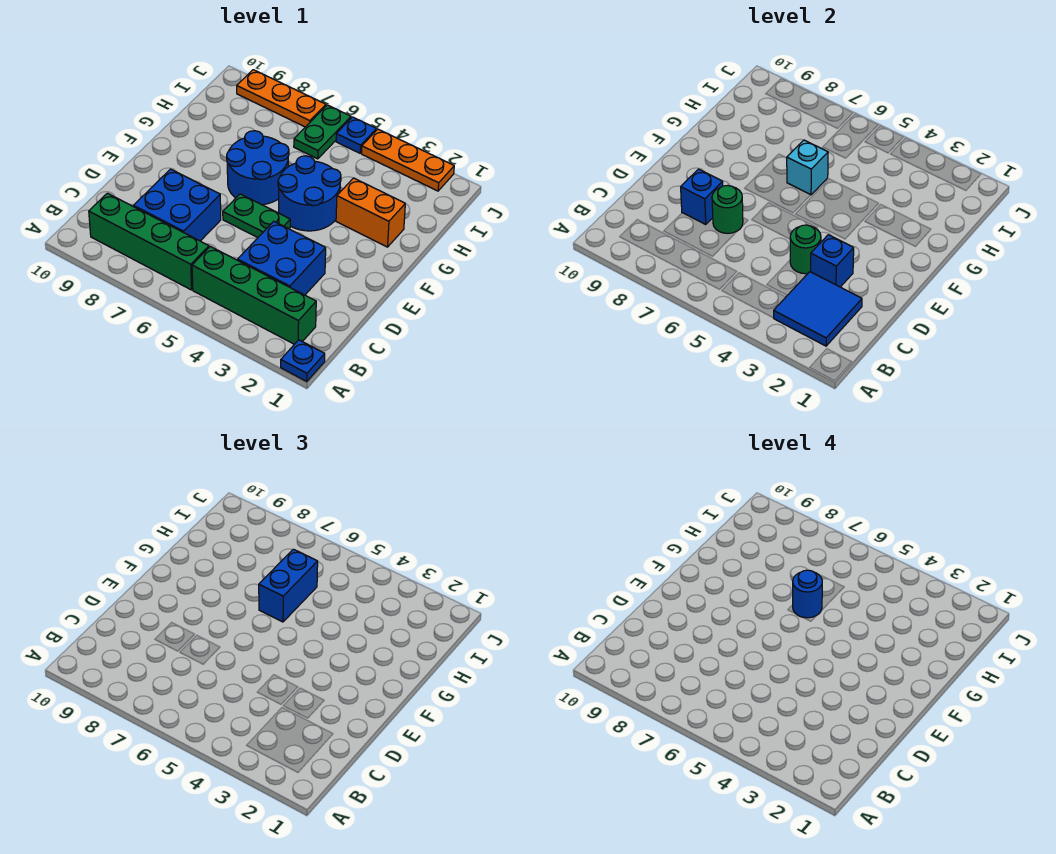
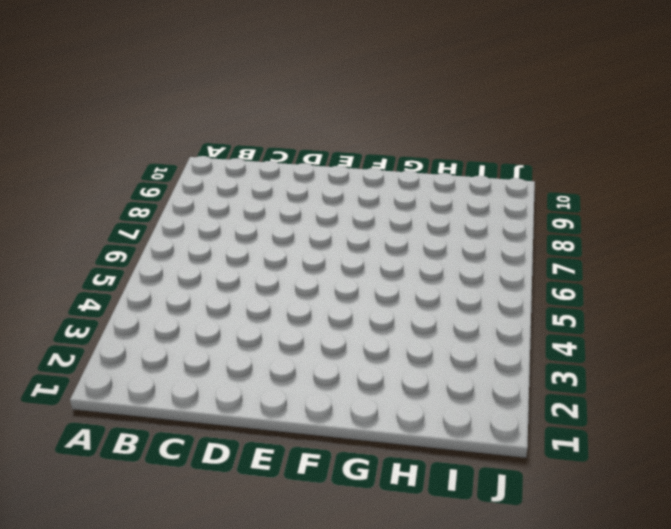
none -> blue plate A1 level 1
none -> green brick B2:B5 level 1
none -> green brick B6:B9 level 1

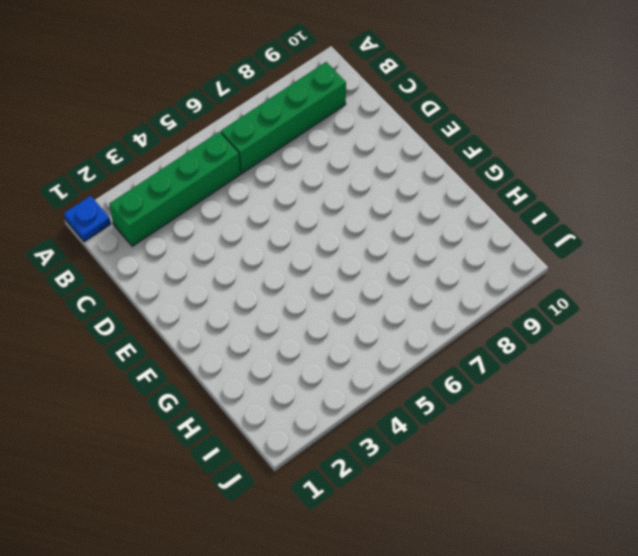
none -> blue brick C3:D4 level 1
none -> blue brick C7:D8 level 1
none -> green plate E5:E6 level 1

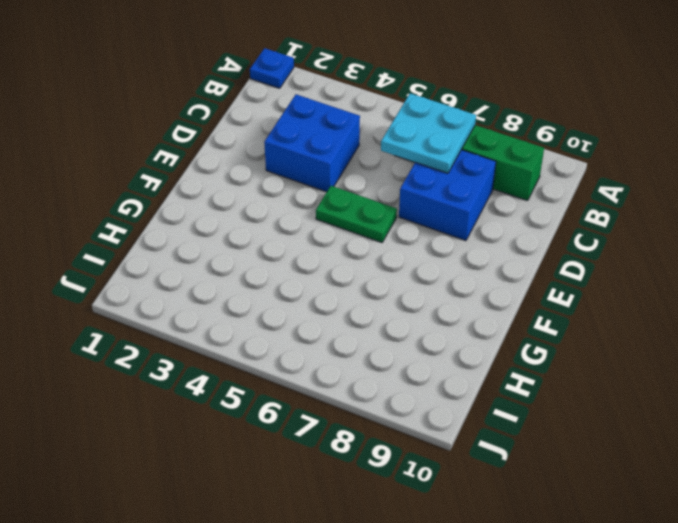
cyan plate B6:C7 level 2 -> none
none -> green brick B2:B5 level 1
none -> blue round brick F4:G5 level 1
none -> blue round brick F6:G7 level 1

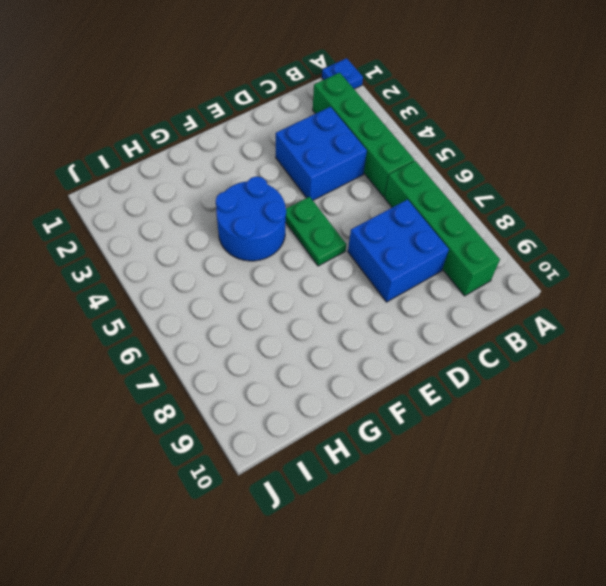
none -> blue round brick F6:G7 level 1
none -> orange brick G2:G3 level 1
none -> green plate I6:J6 level 1

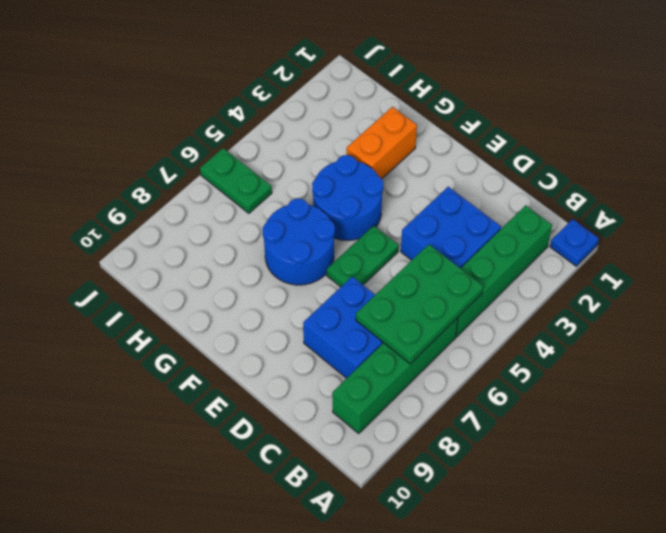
green plate B5:C7 level 2 -> none
none -> orange plate J2:J4 level 1
none -> blue plate J5 level 1
none -> orange plate J7:J9 level 1

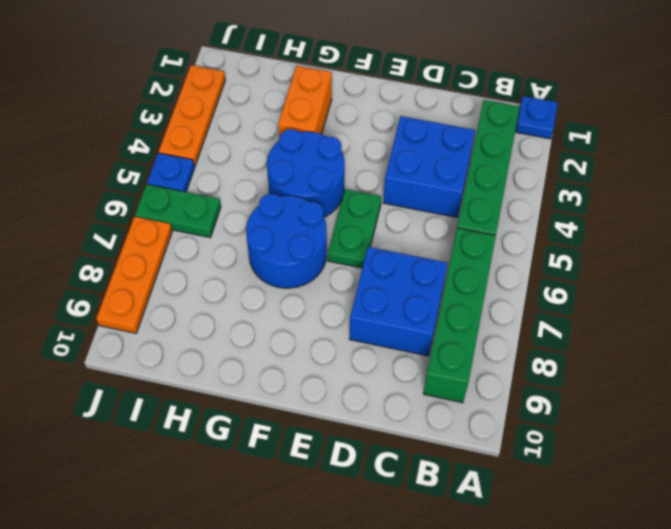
none -> blue tile B2:C3 level 2
none -> blue brick D3 level 2
none -> green round brick D4 level 2

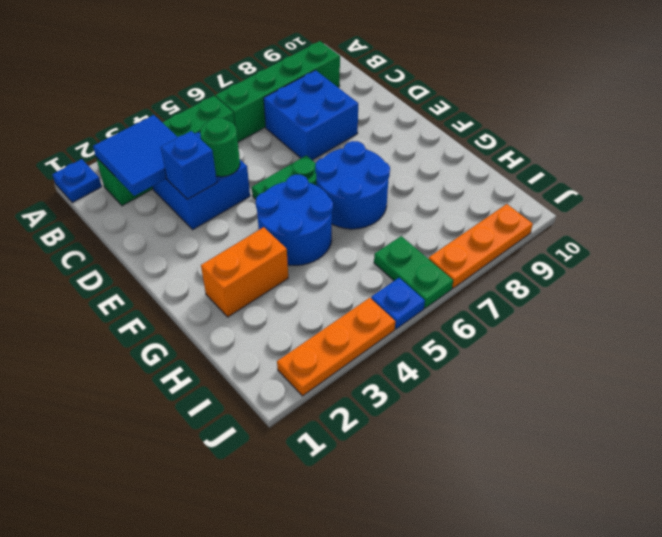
none -> green round brick D7 level 2
none -> blue brick D8 level 2
none -> cyan brick G6 level 2

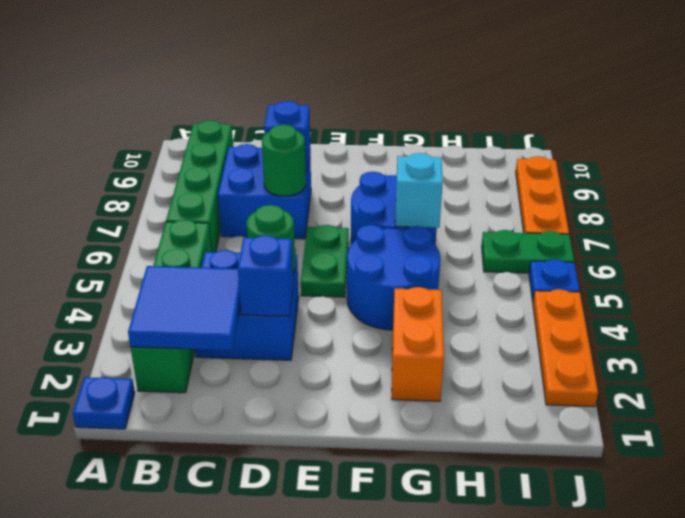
none -> blue brick G6:H6 level 3
none -> blue round brick G6 level 4

